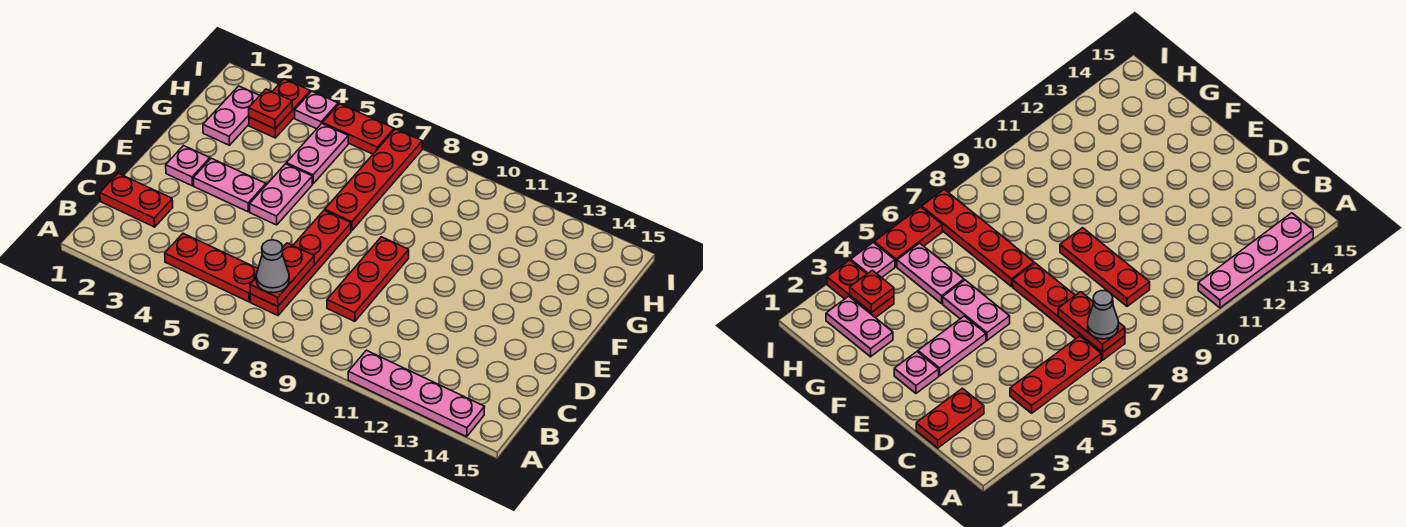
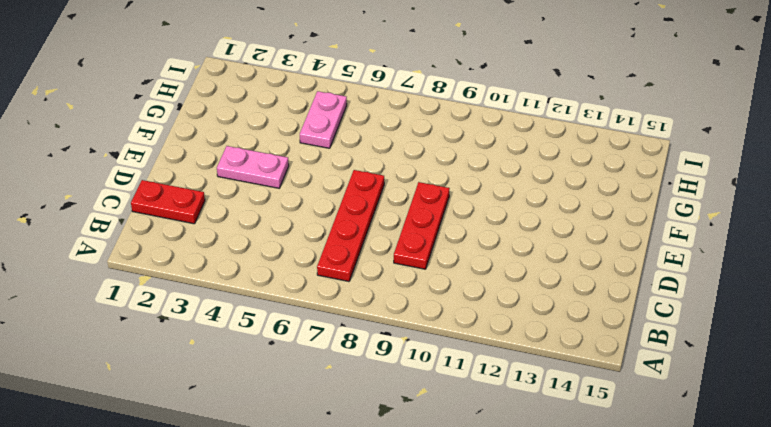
none -> pink plate A11:A14 level 1
none -> red plate B4:B6 level 1
none -> pink plate E2 level 1

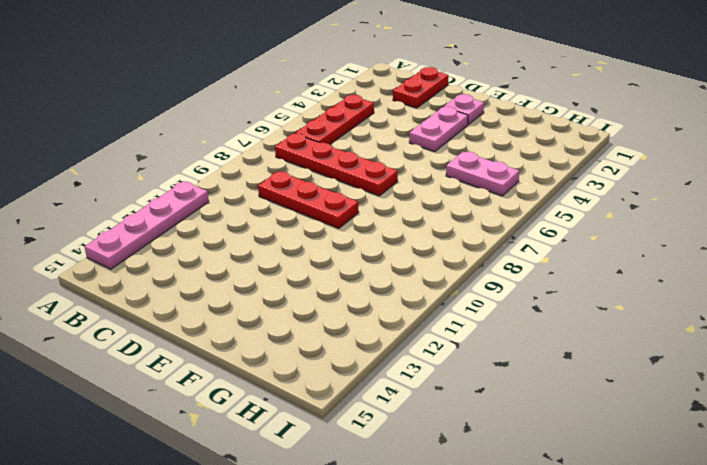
none -> pink plate E5:F5 level 1
none -> red plate F7:I7 level 1
none -> pink plate G2:H2 level 1

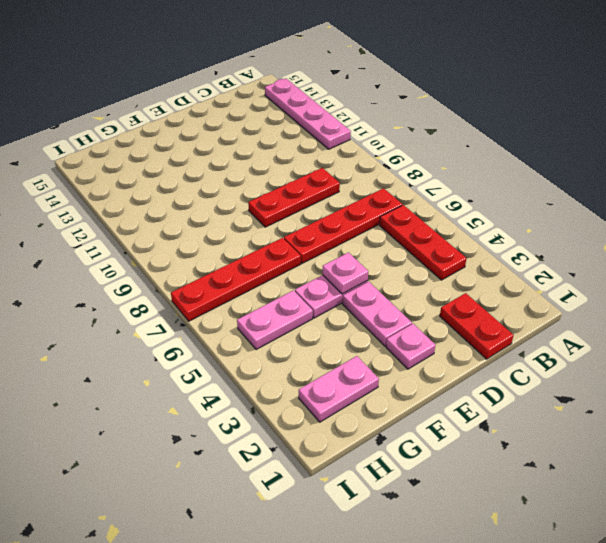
pink plate E5 level 2 -> pink plate I4 level 1
none -> red plate H3:I3 level 1
none -> red plate I5:I6 level 1
none -> red plate B7:C7 level 2

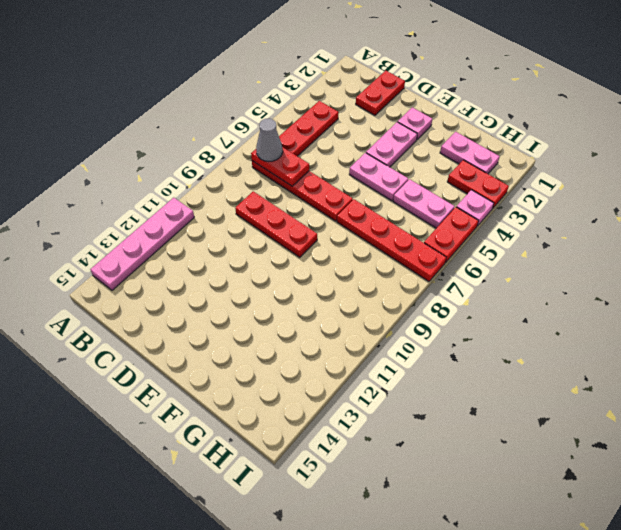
none -> red plate H3 level 2

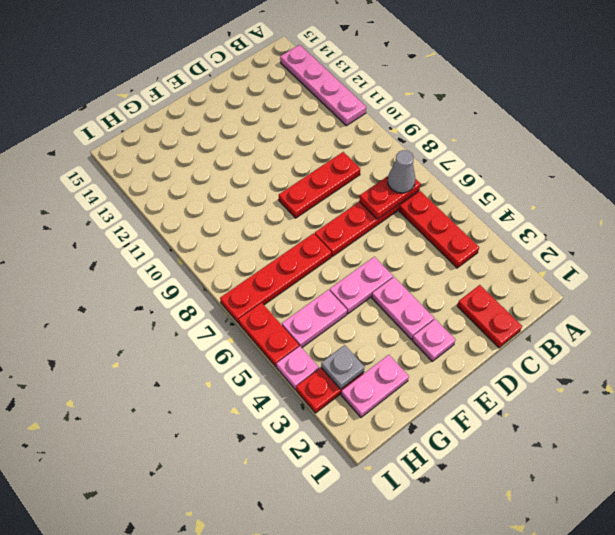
grey plate H3 level 2 -> red plate H3 level 2

